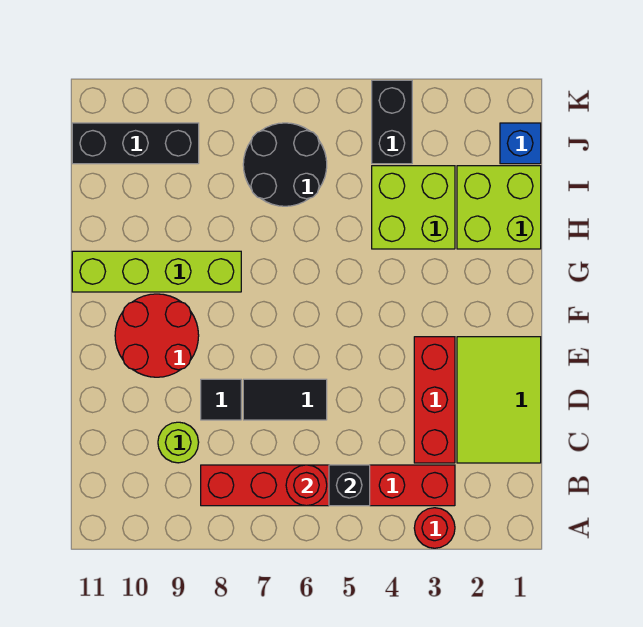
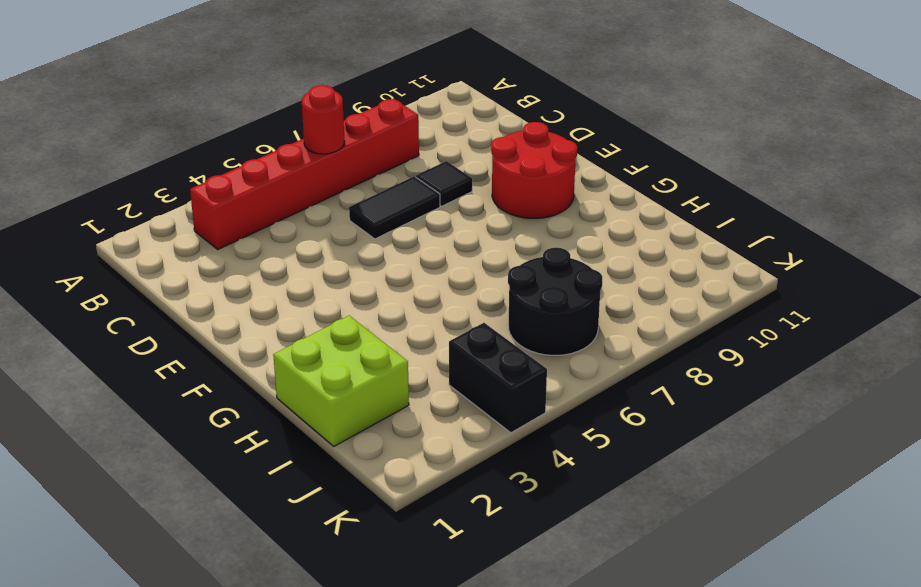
none -> red round brick A3 level 1
none -> lime tile C1:E2 level 1
none -> red brick C3:E3 level 1

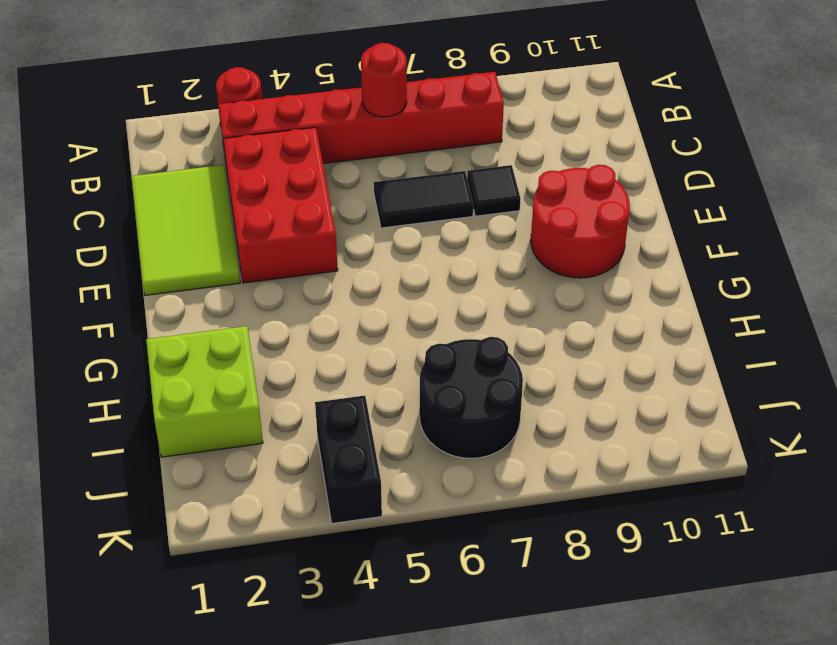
red brick C3:E4 level 1 -> red brick C3:E3 level 1
none -> lime round brick C9 level 1
none -> lime brick G8:G11 level 1
none -> lime brick H3:I4 level 1

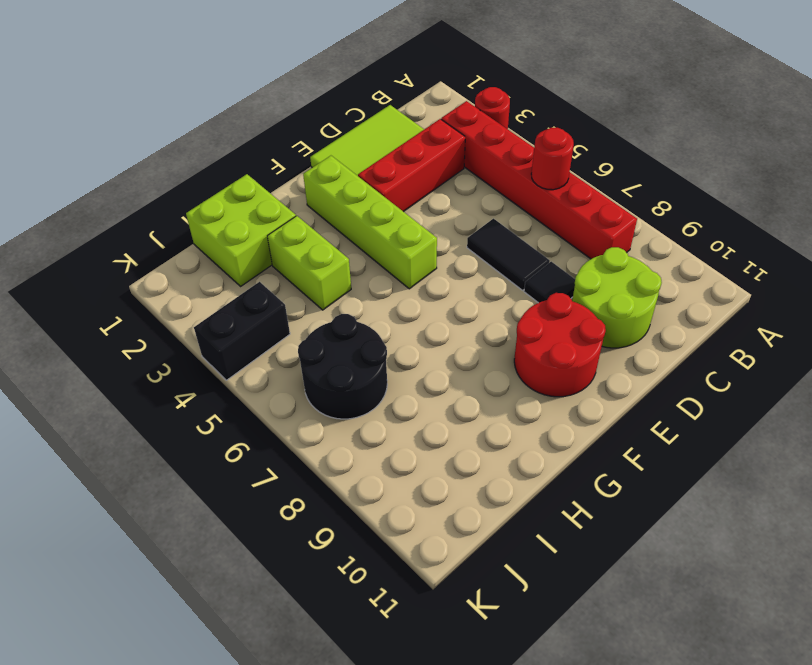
lime round brick C9:D10 level 1 -> lime round brick C9 level 1
lime brick F2:F5 level 1 -> lime brick G8:G11 level 1
lime brick H3:H4 level 1 -> lime brick H3:I4 level 1
none -> blue brick J1 level 1
none -> black brick J9:J11 level 1
none -> black brick B5 level 2

